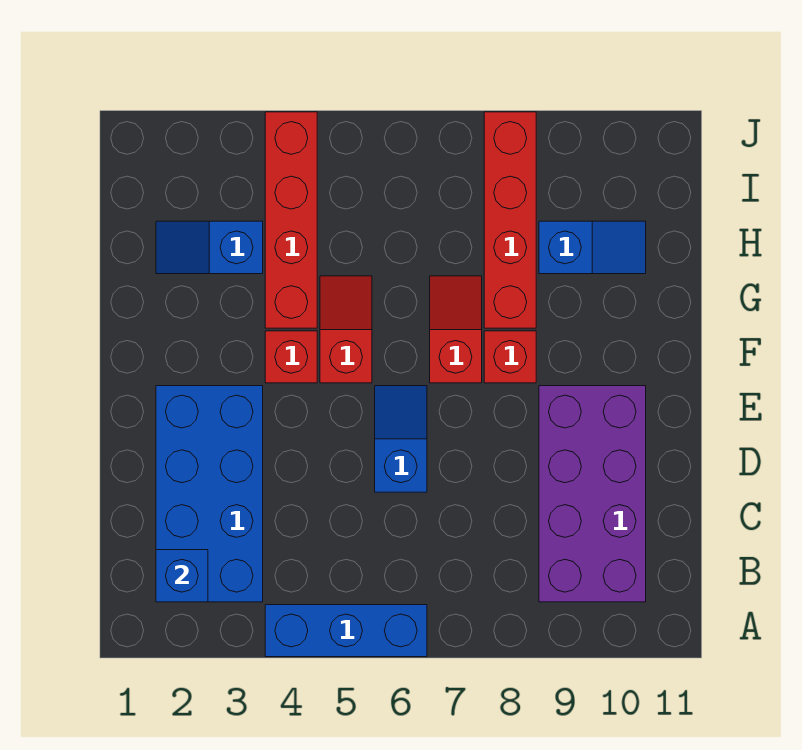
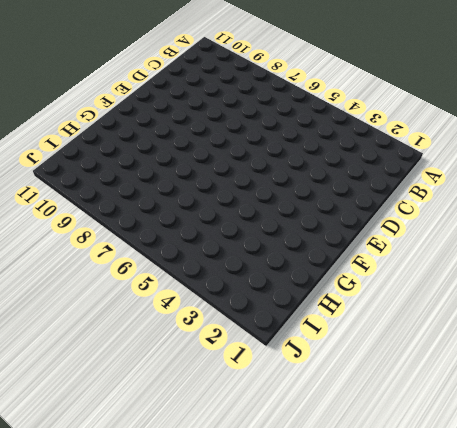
none -> blue brick A4:A6 level 1
none -> blue brick B2:E3 level 1
none -> purple brick B9:E10 level 1

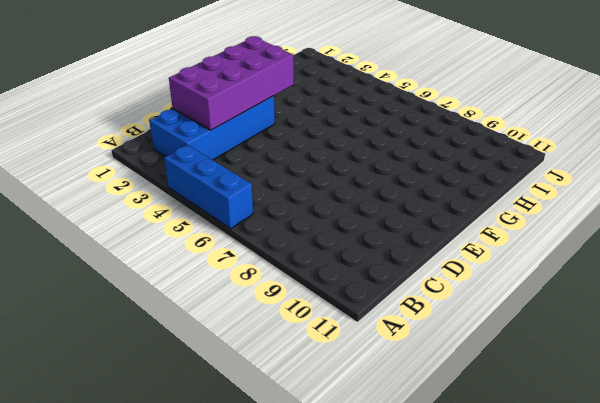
purple brick C2:F3 level 2 -> purple brick B9:E10 level 1
none -> blue slope D6:E6 level 1 top D
none -> red brick F4 level 1
none -> red slope F5:G5 level 1 top F

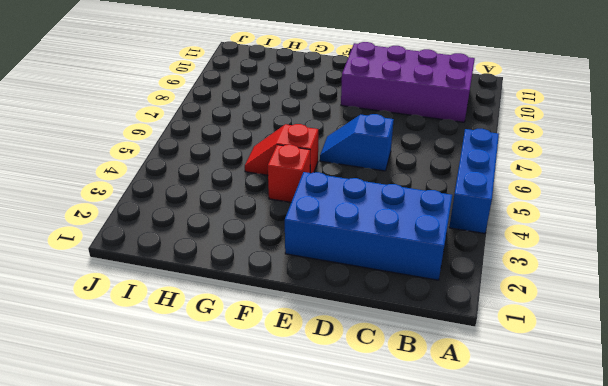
none -> red slope F7:G7 level 1 top F
none -> red brick F8 level 1
none -> red brick G4:J4 level 1

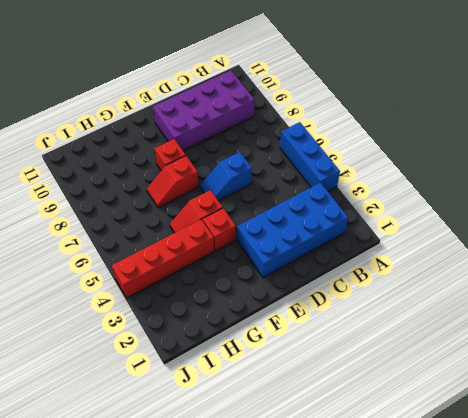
none -> red brick G8:J8 level 1
none -> blue slope H2:H3 level 1 top 3
none -> blue slope H9:H10 level 1 top 9

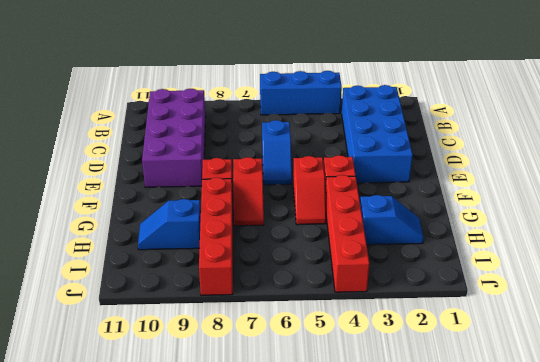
none -> blue brick B2 level 2

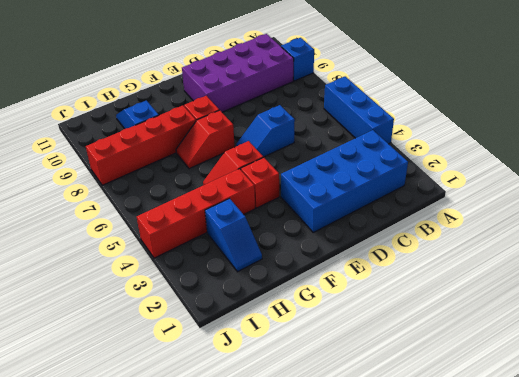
blue brick A9 level 1 -> blue brick B2 level 2

